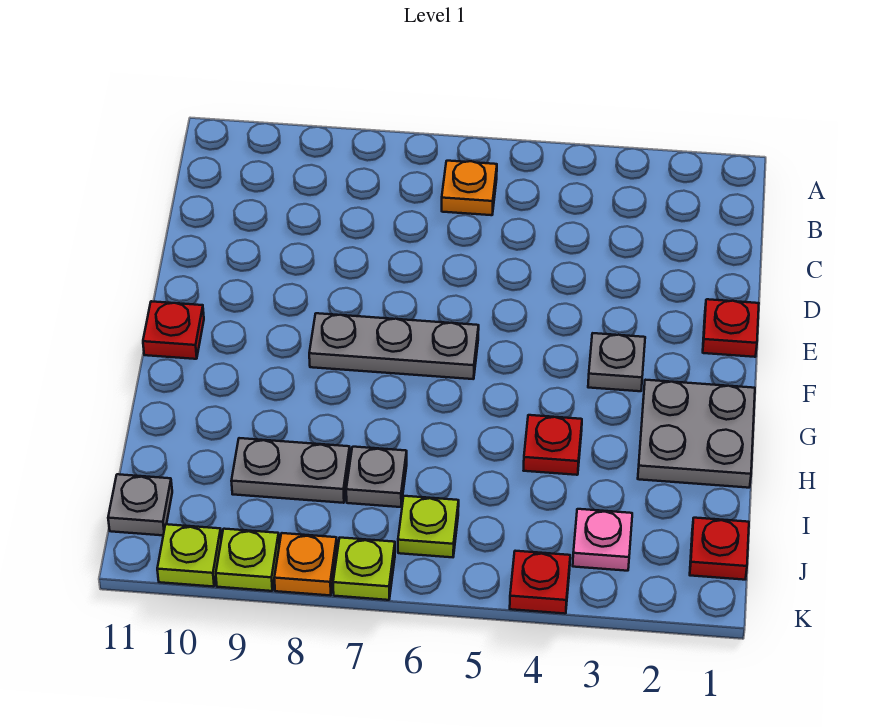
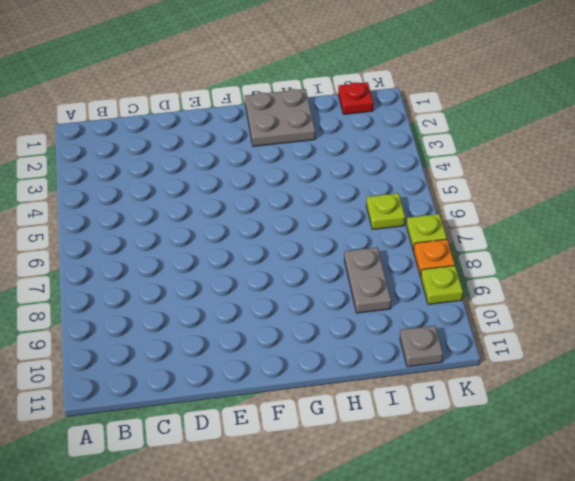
none -> orange plate B6 level 1
none -> red plate E1 level 1
none -> grey plate F3 level 1

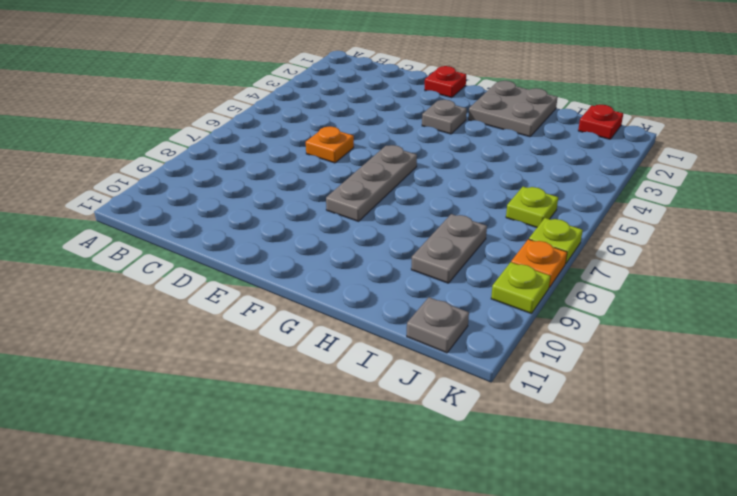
orange plate D6 level 1 -> orange plate B6 level 1
none -> red plate F11 level 1
none -> red plate H4 level 1
none -> grey plate I7 level 1

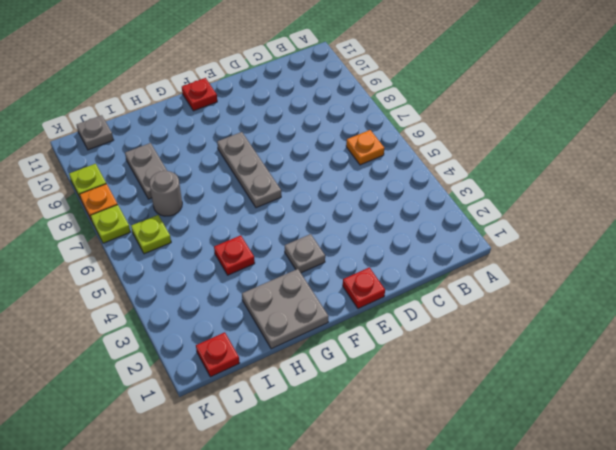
grey round brick I7 level 1 -> grey plate I7 level 1
none -> pink plate J3 level 1
none -> red plate K4 level 1
none -> lime plate K10 level 1

